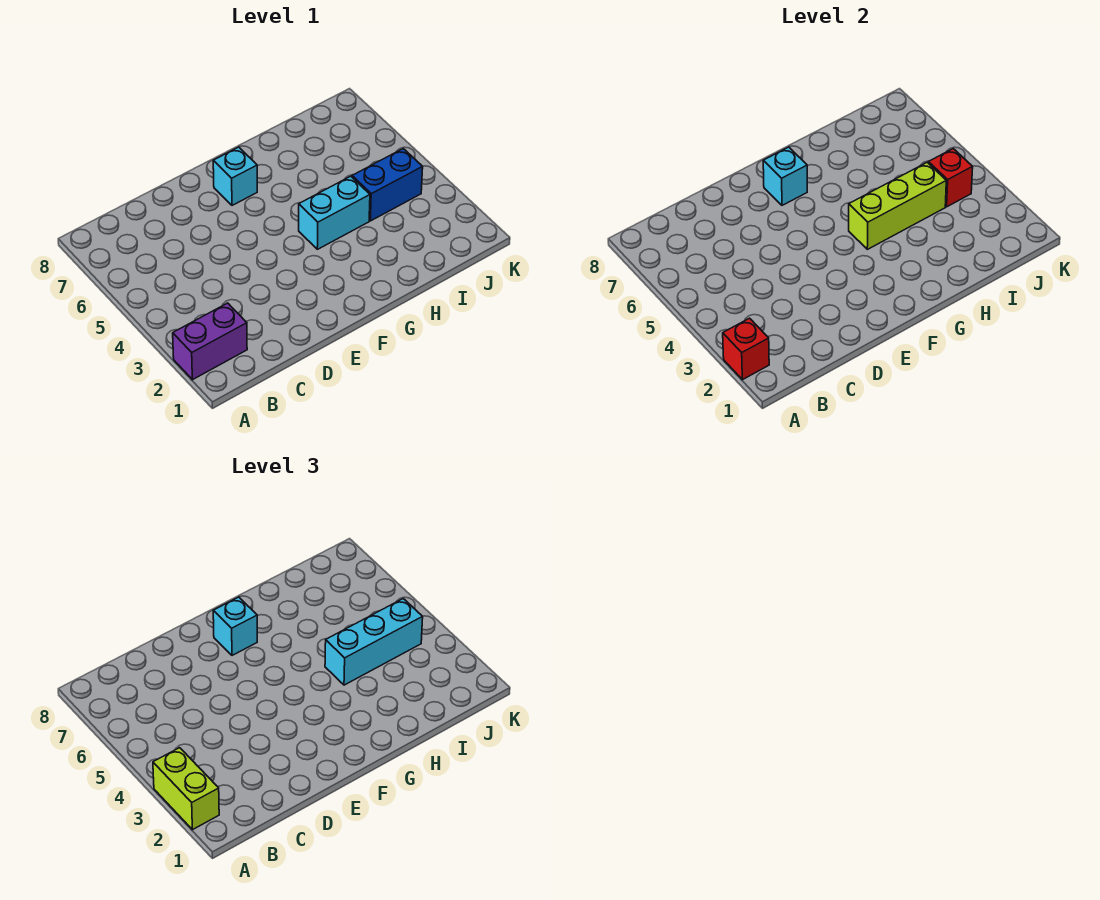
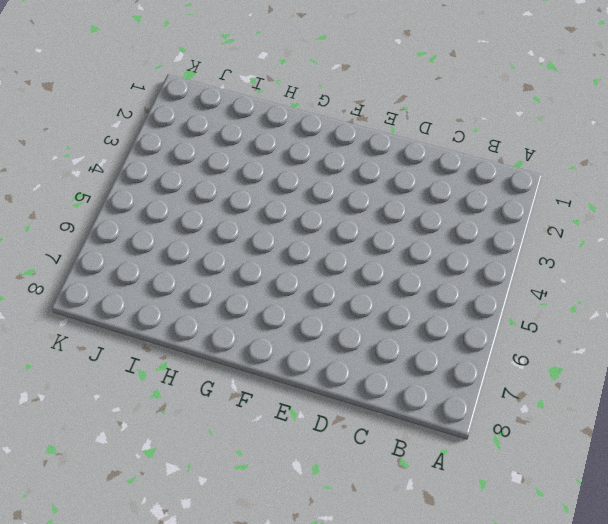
none -> purple brick A2:B2 level 1
none -> cyan brick F7 level 1

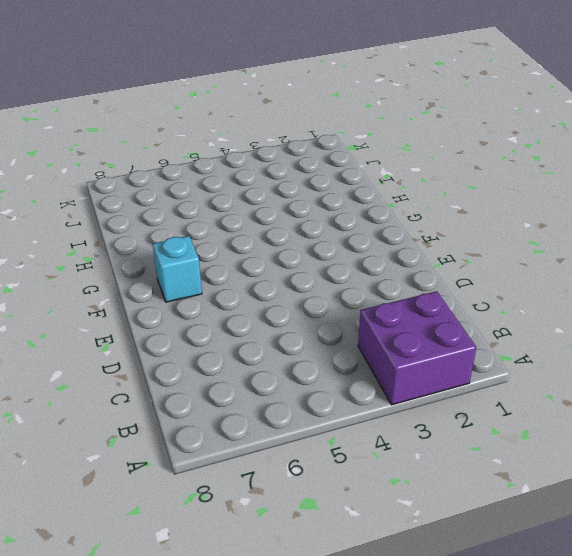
purple brick A2:B3 level 1 -> purple brick A2:B2 level 1
none -> cyan brick G4:H4 level 1
none -> blue brick I4:J4 level 1

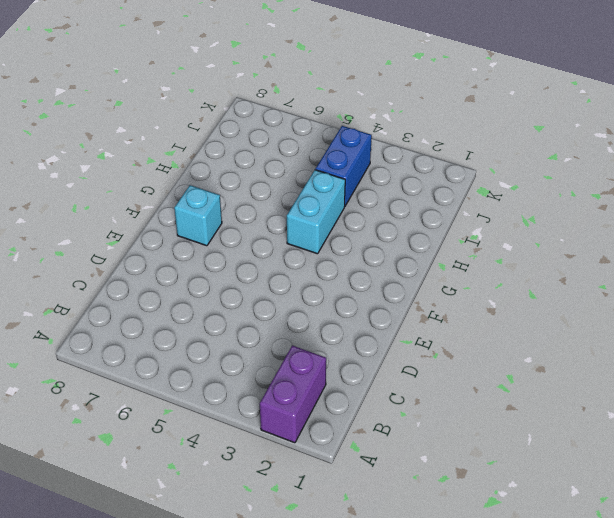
none -> red brick A2 level 2
none -> cyan brick F7 level 2

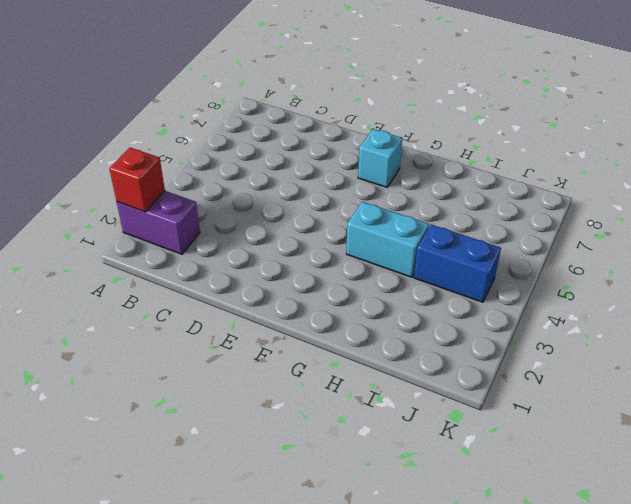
none -> cyan brick F7 level 2
none -> lime brick G4:I4 level 2

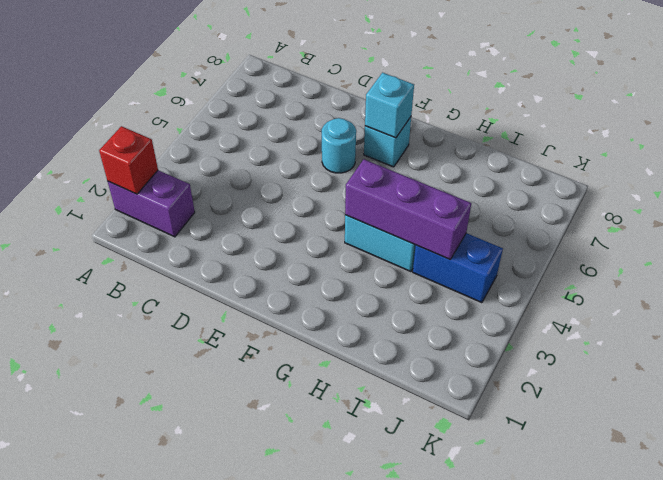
cyan round brick E6 level 1 -> none
purple brick G4:I4 level 2 -> lime brick G4:I4 level 2
none -> red brick J4 level 2
none -> lime brick A2:A3 level 3

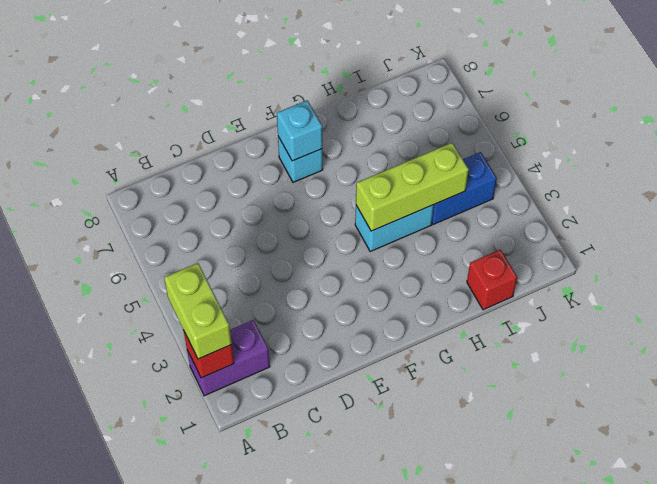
red brick I1 level 1 -> red brick J4 level 2
none -> cyan brick F7 level 3
none -> cyan brick H4:J4 level 3

